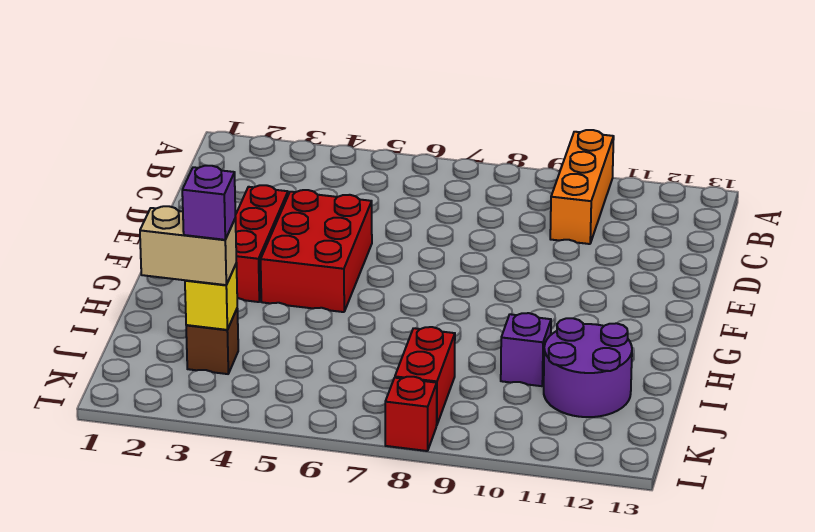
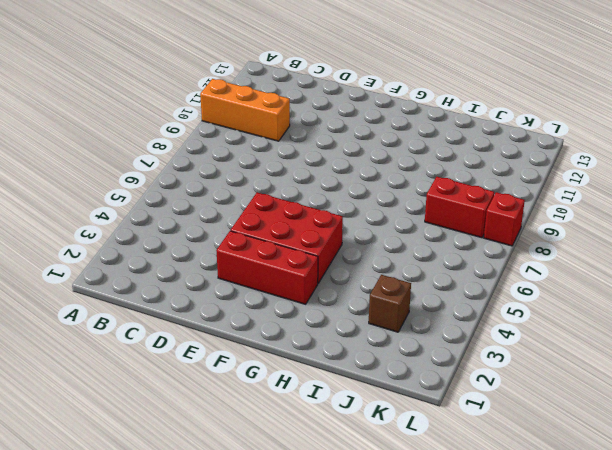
none -> purple brick I10 level 1
none -> purple round brick I11:J12 level 1

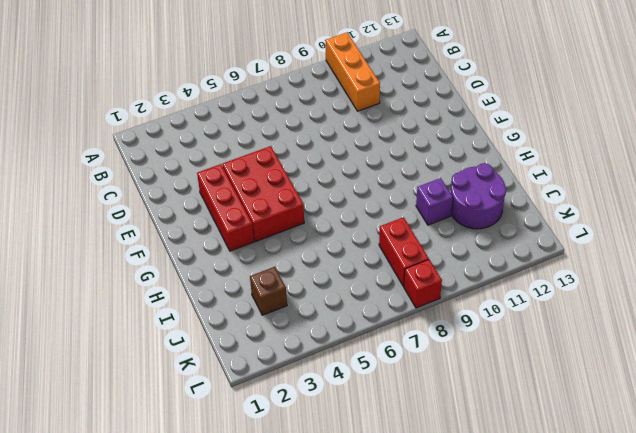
none -> yellow brick J3 level 2
none -> tan brick J2:J3 level 3

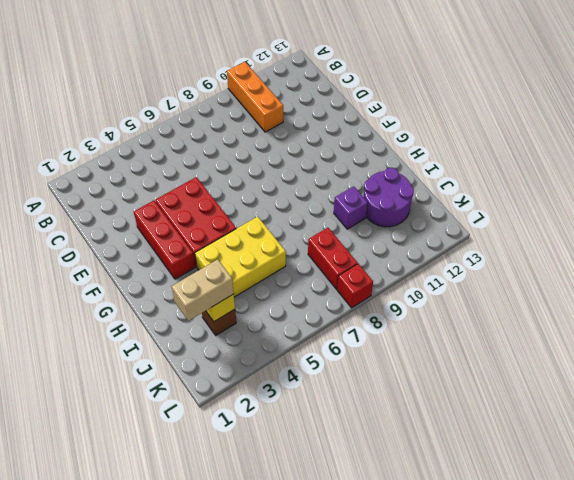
yellow brick H4:I6 level 1 -> none
none -> purple brick J3 level 4

